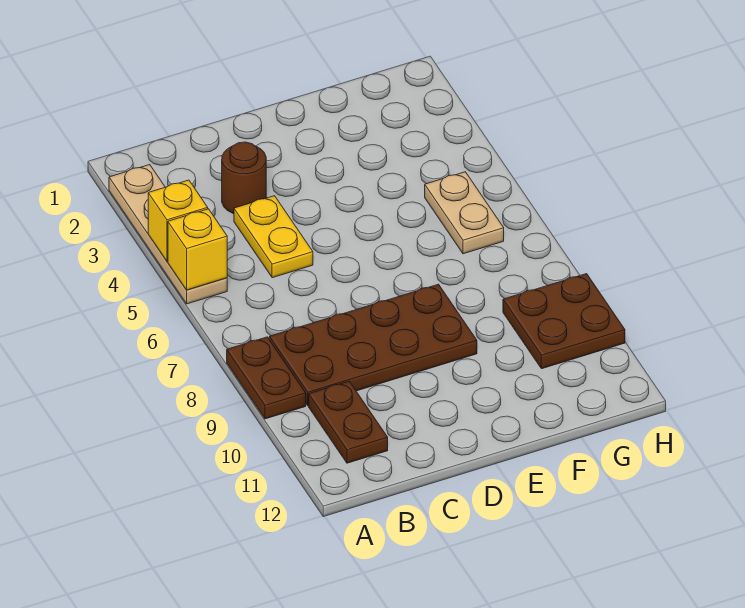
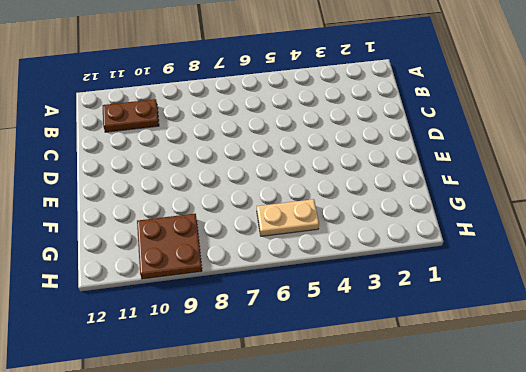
none -> tan plate A2:A5 level 1
none -> brown plate A8:A9 level 1

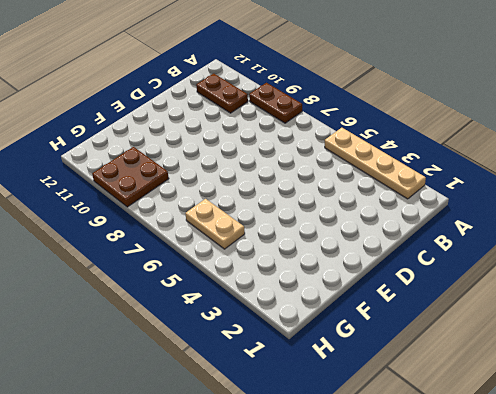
none -> brown plate B8:E9 level 1
none -> brown round brick C3 level 1

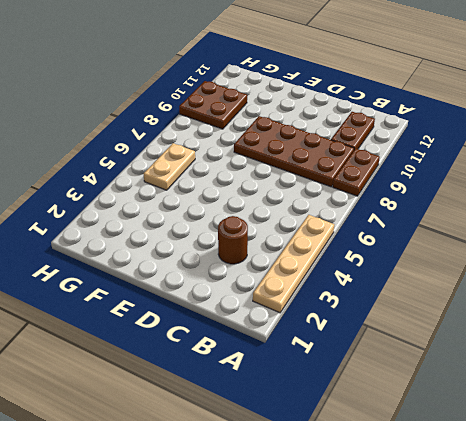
none -> yellow plate C4:C5 level 1
none -> yellow brick A4 level 2

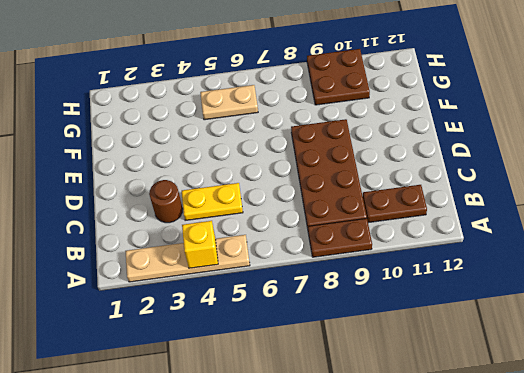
none -> yellow brick A5 level 2

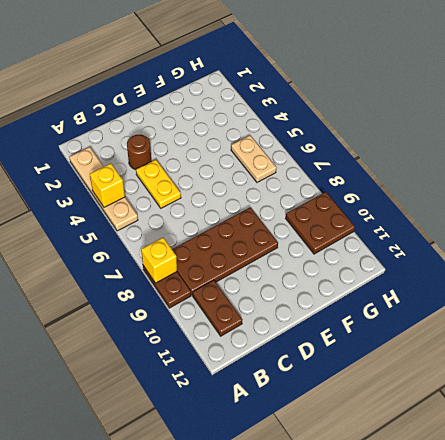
yellow brick A8 level 2 -> yellow brick A5 level 2

